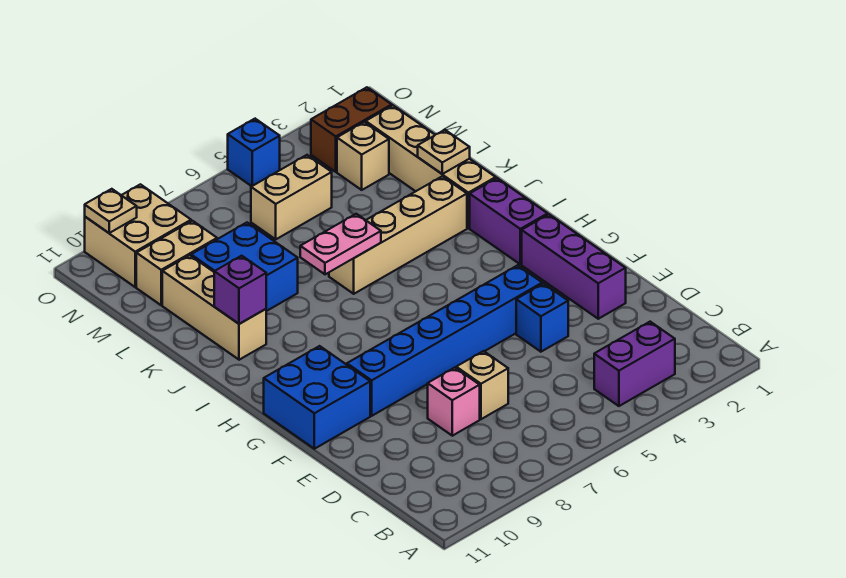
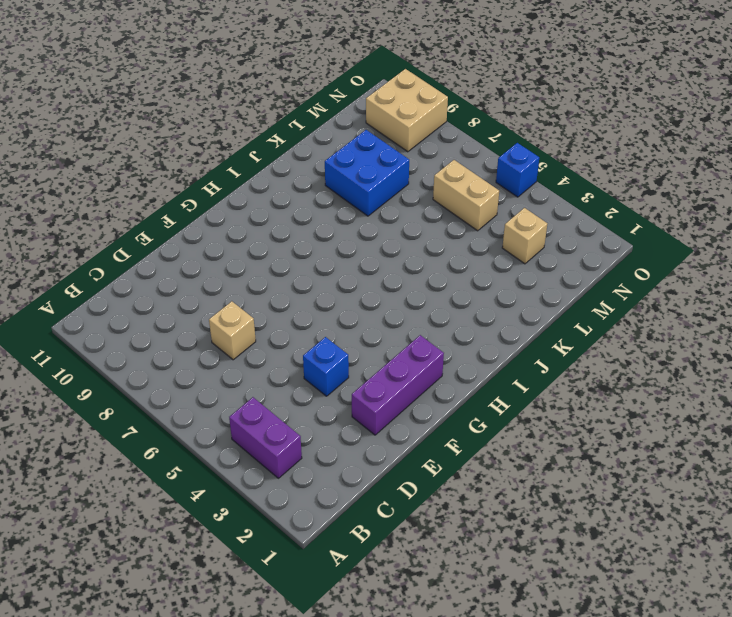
none -> pink brick D8 level 1
none -> blue brick F4:F9 level 1
none -> blue brick F10:G11 level 1

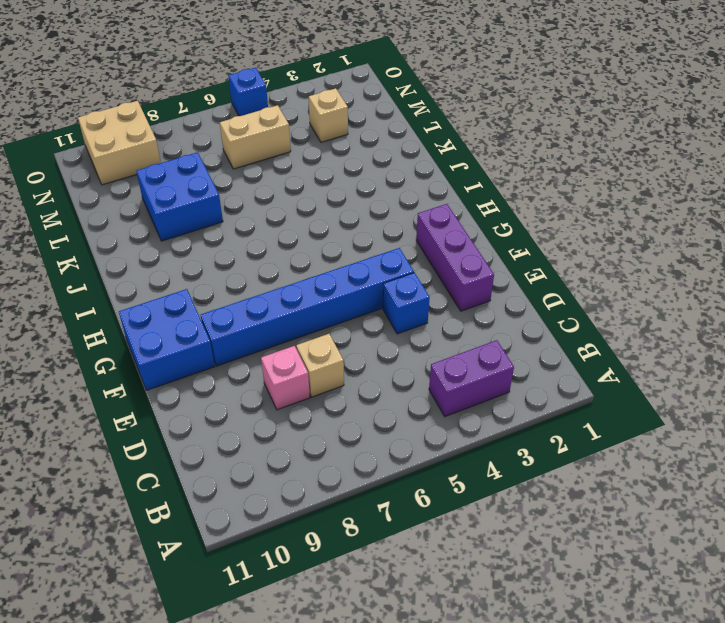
none -> purple brick H2:I2 level 1
none -> tan brick J2:M2 level 1
none -> tan brick J3:J6 level 1

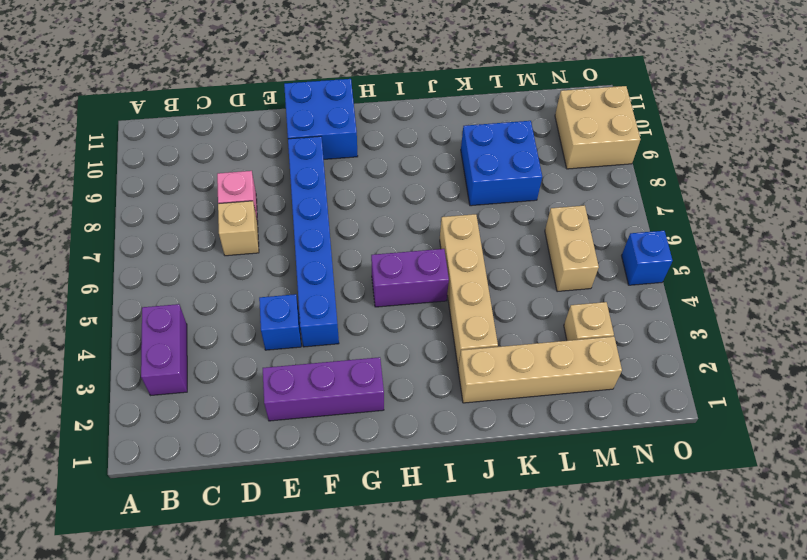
purple brick H5:I5 level 1 -> purple brick H2:I2 level 1
none -> tan brick J10:L10 level 1
none -> tan brick M9:M10 level 1
none -> brown brick N2:N3 level 1

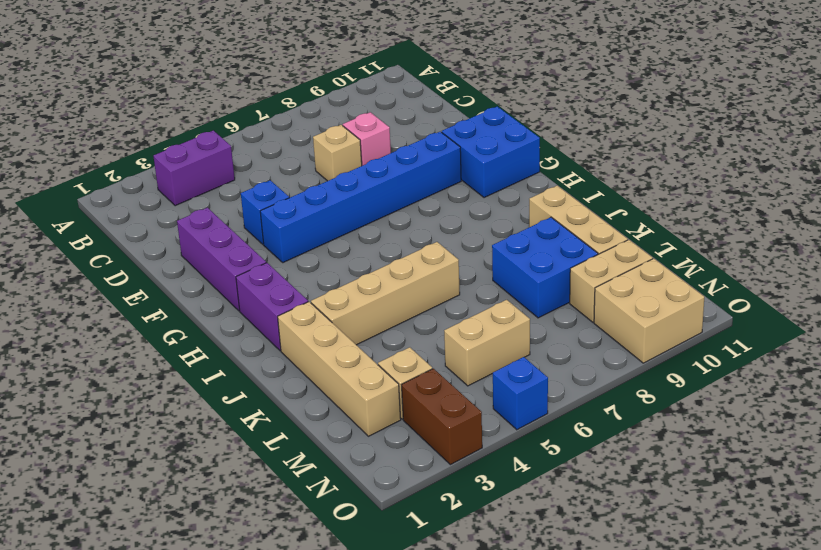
brown brick N3:O3 level 1 -> brown brick N2:N3 level 1
none -> pink plate J6:J7 level 2
none -> purple brick J10 level 2
none -> tan plate K2 level 2

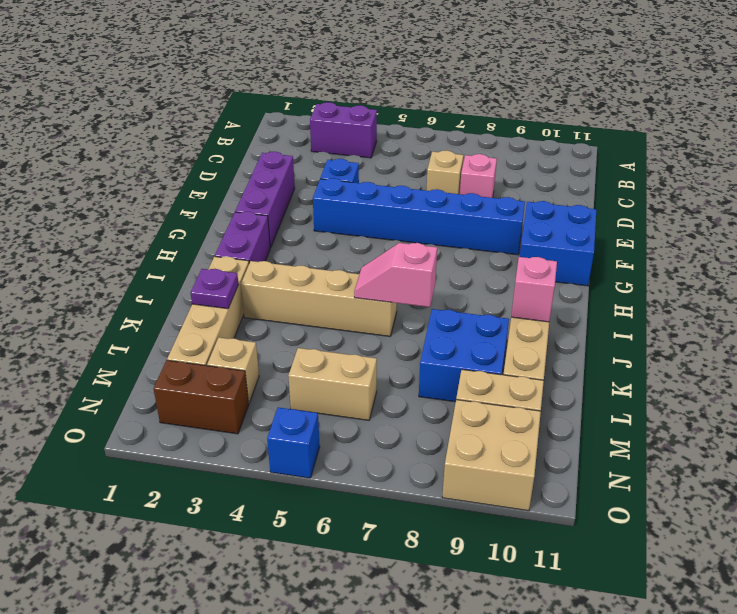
pink slope J6:J7 level 2 top 7 -> pink plate J6:J7 level 2
pink brick J10 level 2 -> purple brick J10 level 2
purple plate K2 level 2 -> tan plate K2 level 2
none -> tan plate O10 level 2

